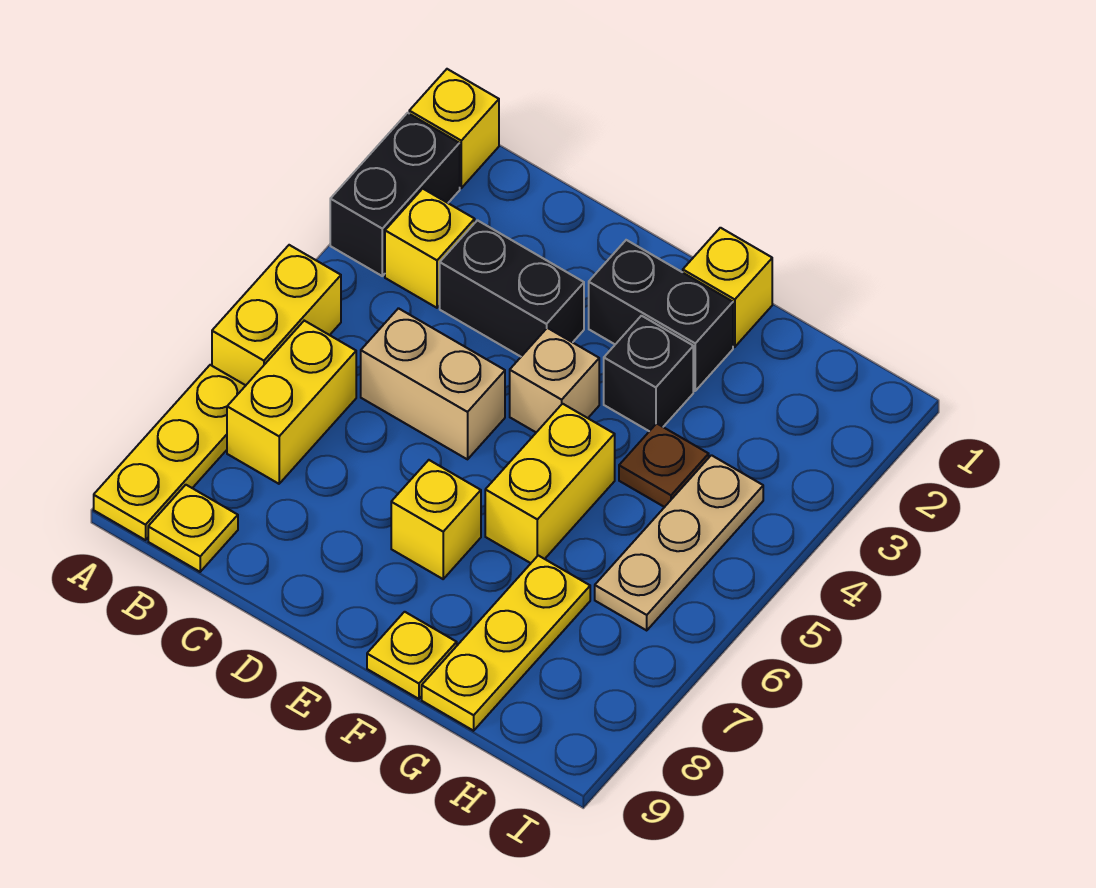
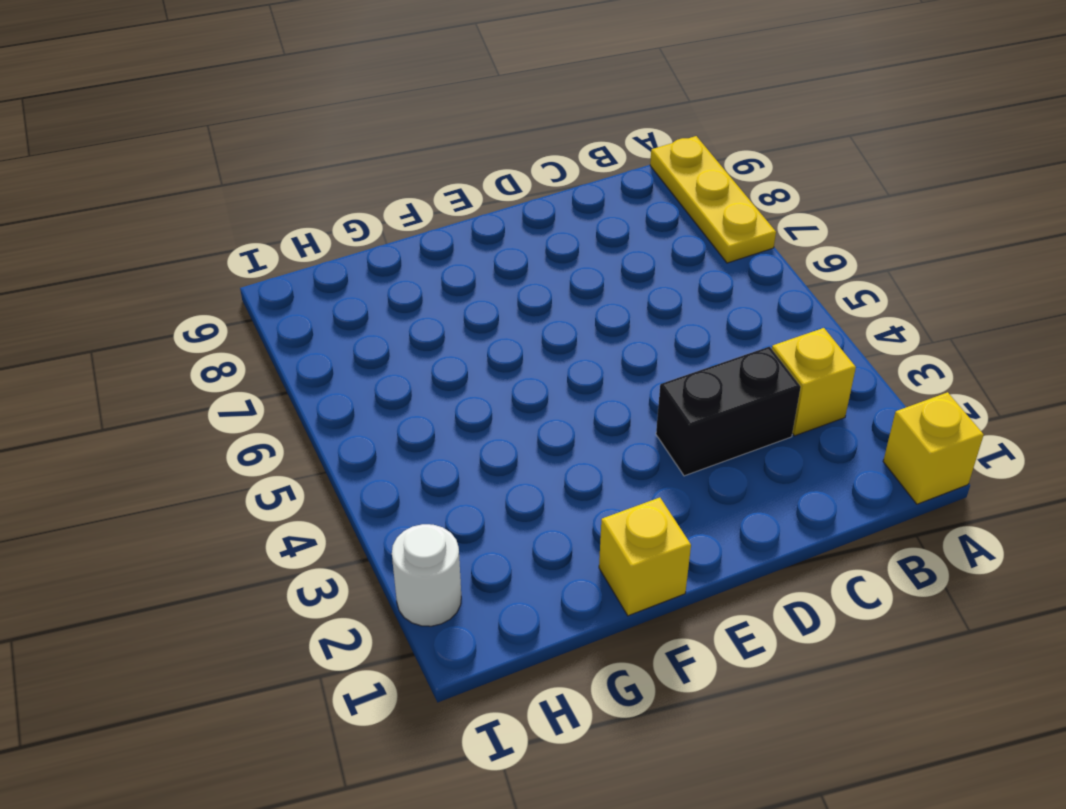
white round brick I2 level 1 -> none
none -> black brick A2:A3 level 1
none -> yellow brick A5:A6 level 1
none -> yellow brick B6:B7 level 1

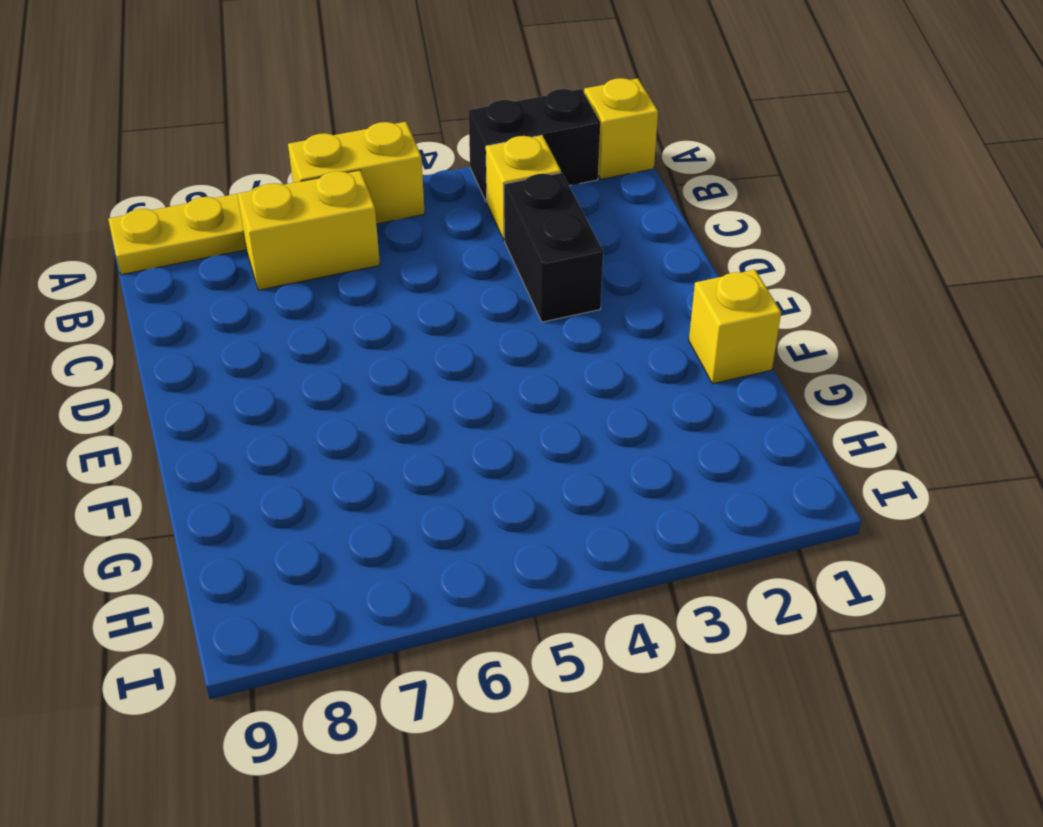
none -> yellow plate B9 level 1
none -> tan brick C5:D5 level 1
none -> black brick E2:F2 level 1

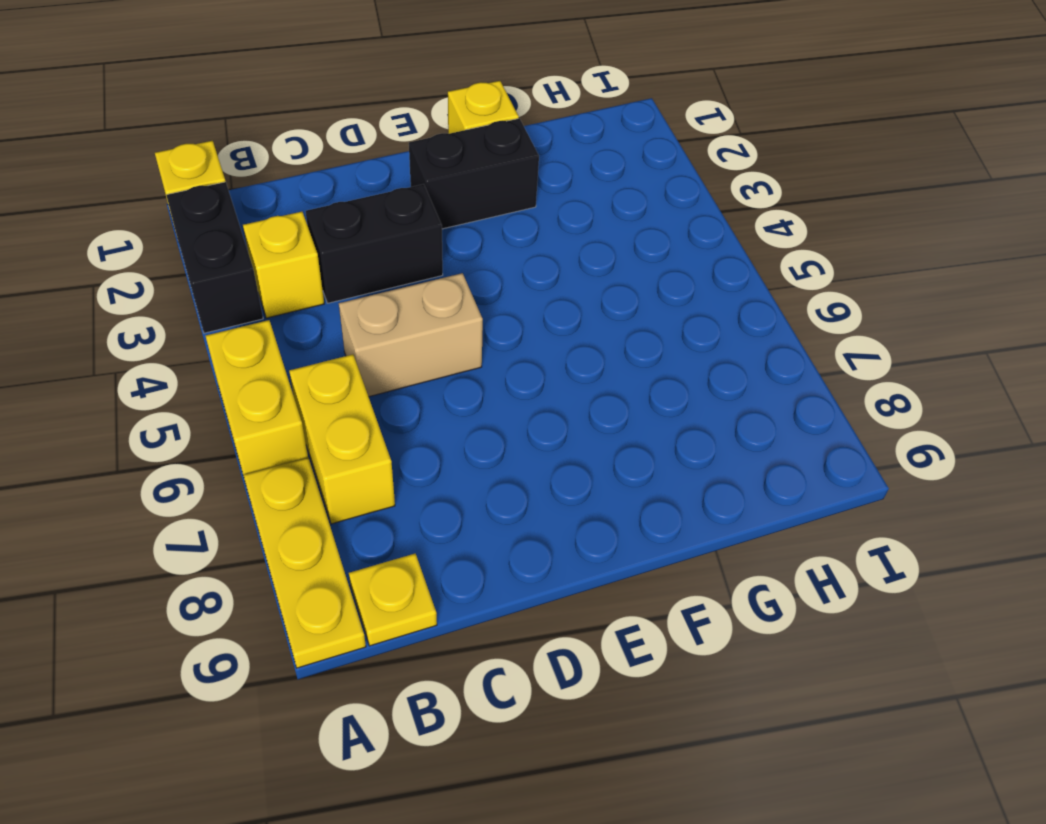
none -> tan brick E4 level 1
none -> yellow brick E7 level 1
none -> black brick F3 level 1

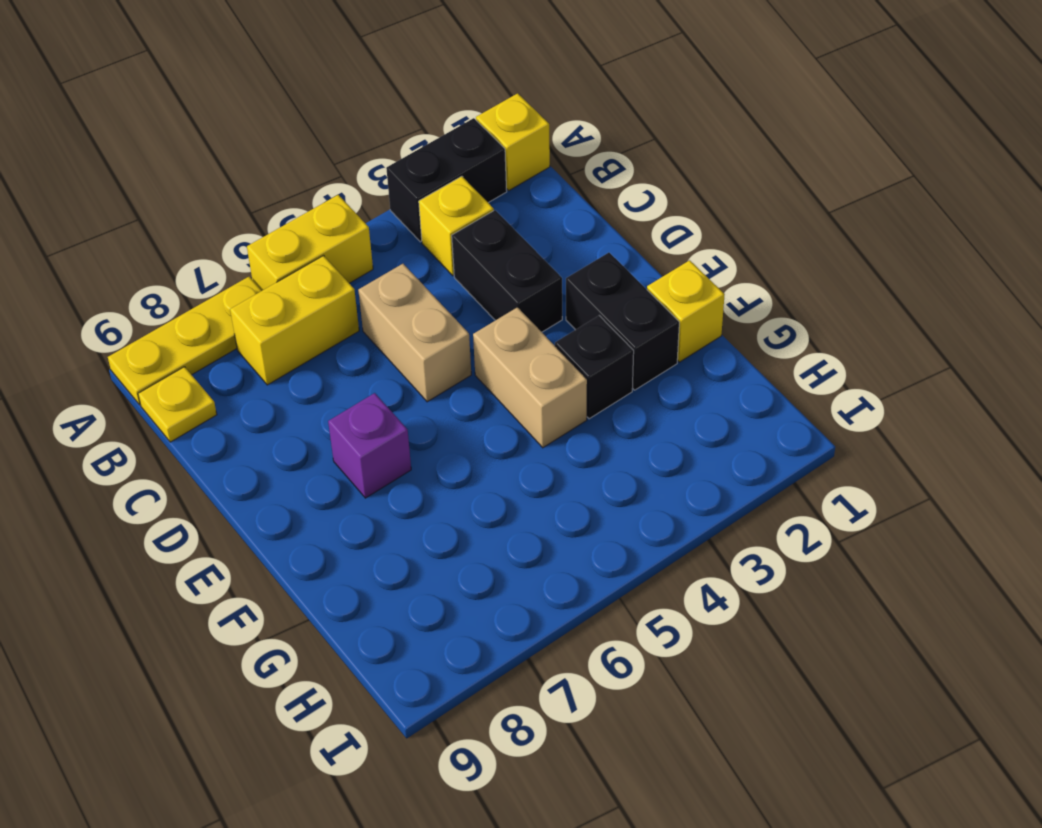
tan brick E4:F4 level 1 -> tan brick E4 level 1
purple brick E7 level 1 -> yellow brick E7 level 1
none -> yellow brick F5:F6 level 1
none -> yellow plate F9 level 1
none -> brown plate G4 level 1

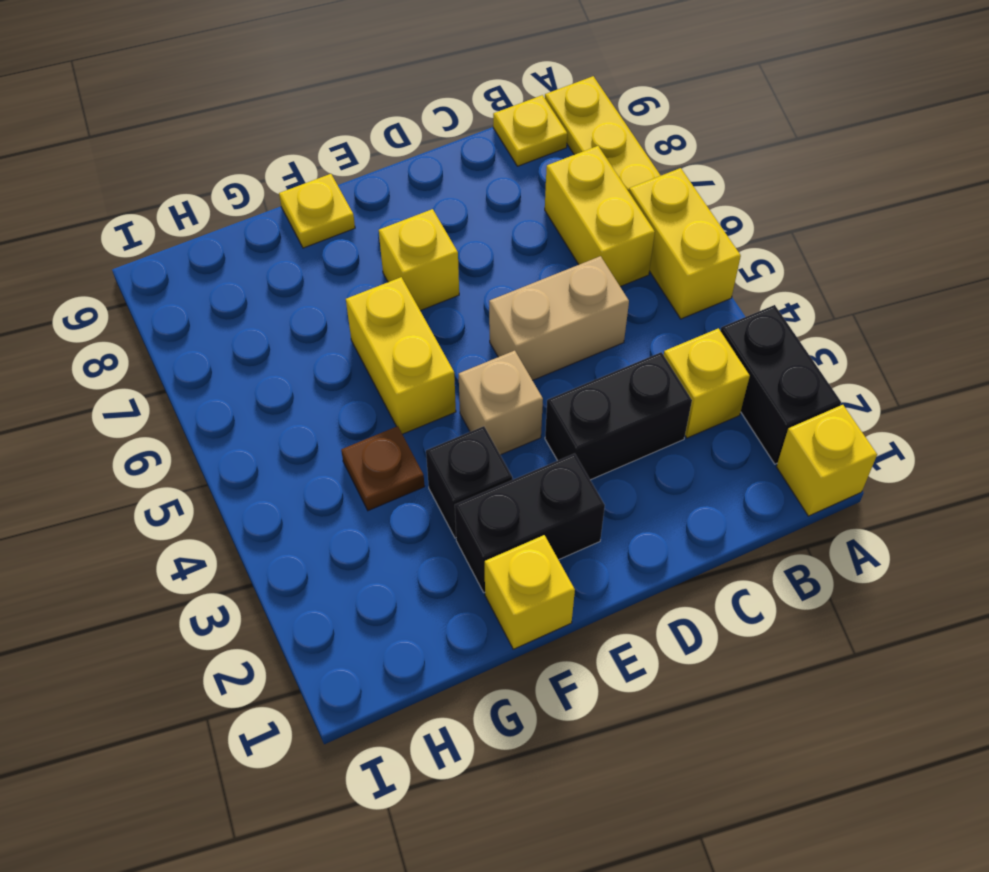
none -> yellow plate G7:G9 level 1
none -> tan plate H4:H6 level 1

